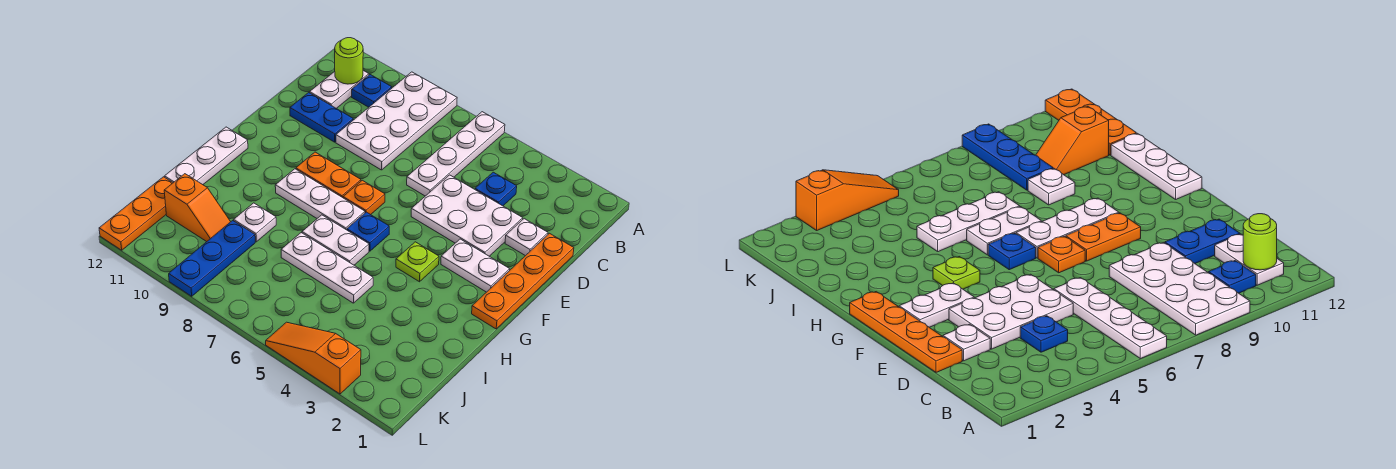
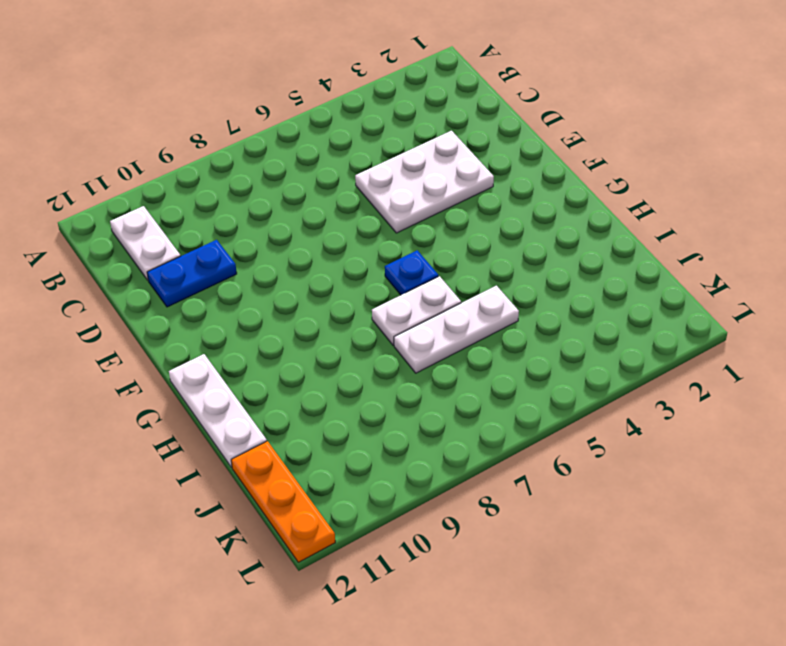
none -> white plate A6:D6 level 1
none -> white plate A8:D9 level 1
none -> blue plate B10 level 1

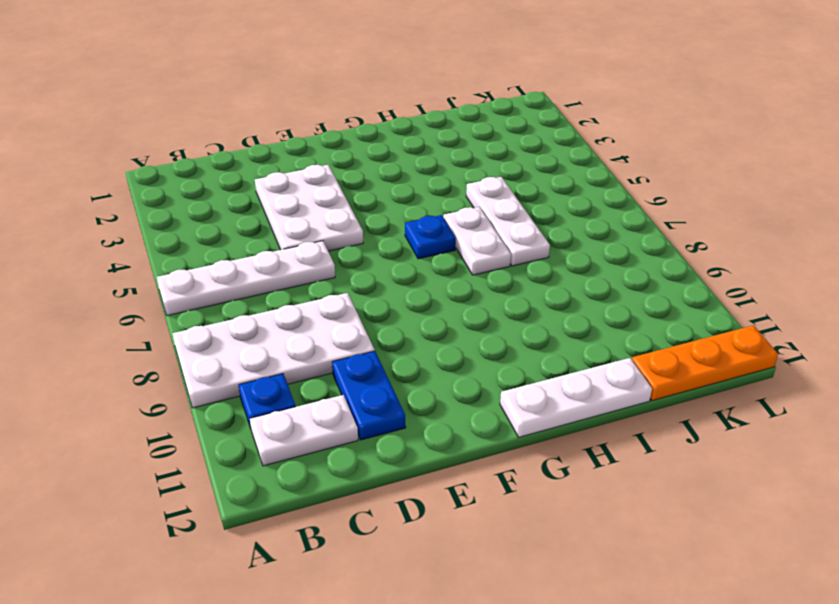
none -> blue plate C4 level 1
none -> orange plate D1:G1 level 1
none -> white plate D2 level 1

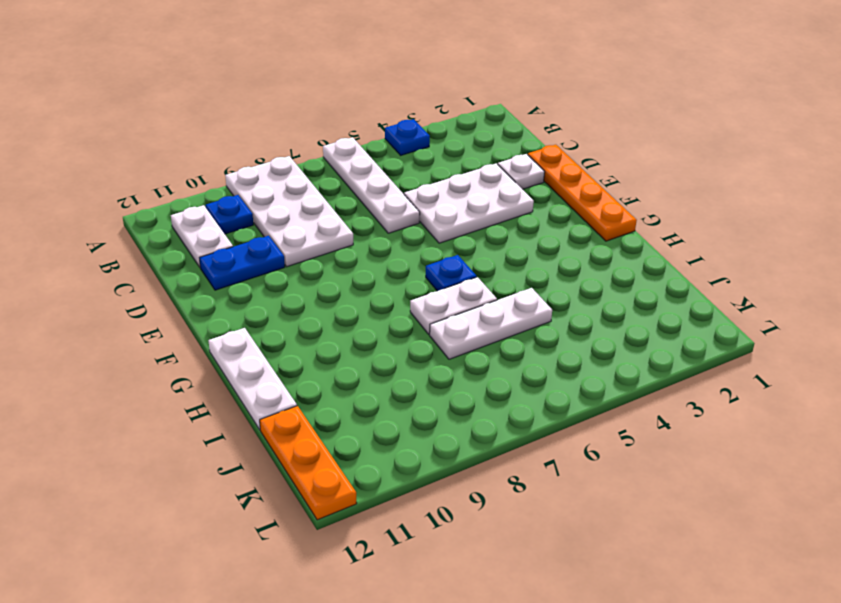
blue plate A4 level 1 -> blue plate C4 level 1
none -> white plate F2:F3 level 1
none -> orange plate F7 level 1
none -> orange plate F8:F9 level 1

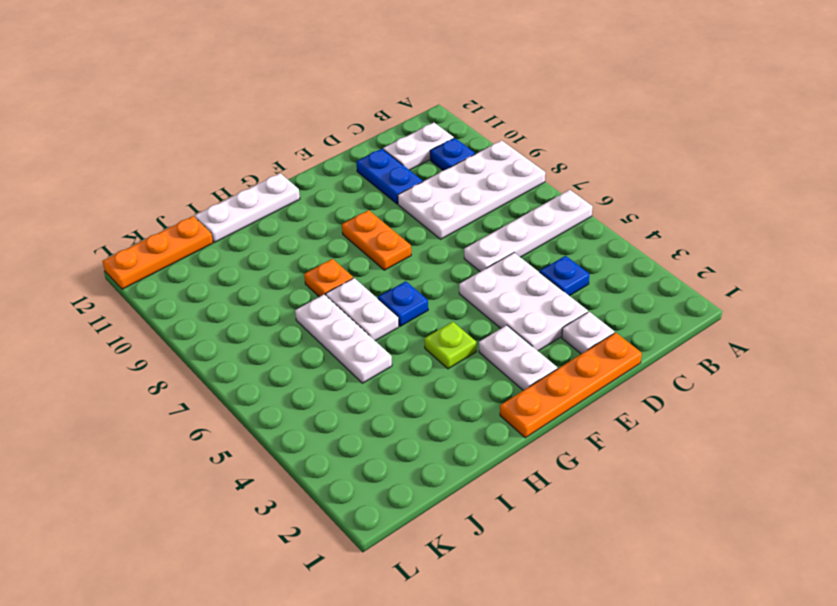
orange plate H8 level 1 -> orange plate F7 level 1
none -> white plate G7:G9 level 1
none -> white plate I9 level 1
none -> blue plate J9:L9 level 1

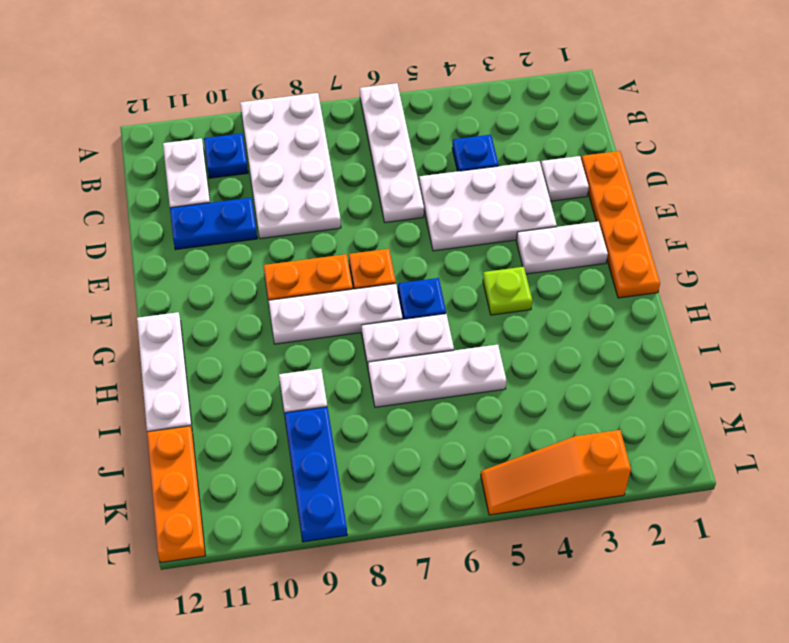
none -> orange slope J10:J11 level 1 top 11
none -> lime round brick B11 level 2

